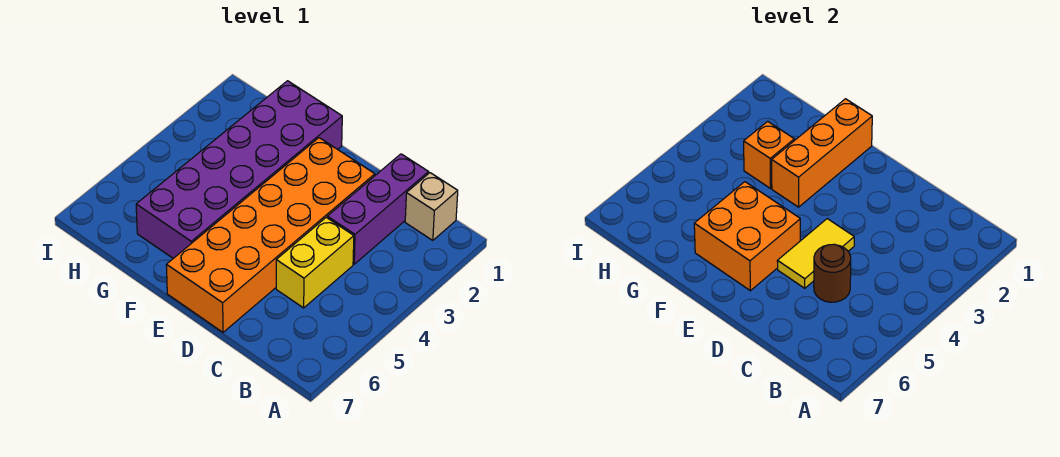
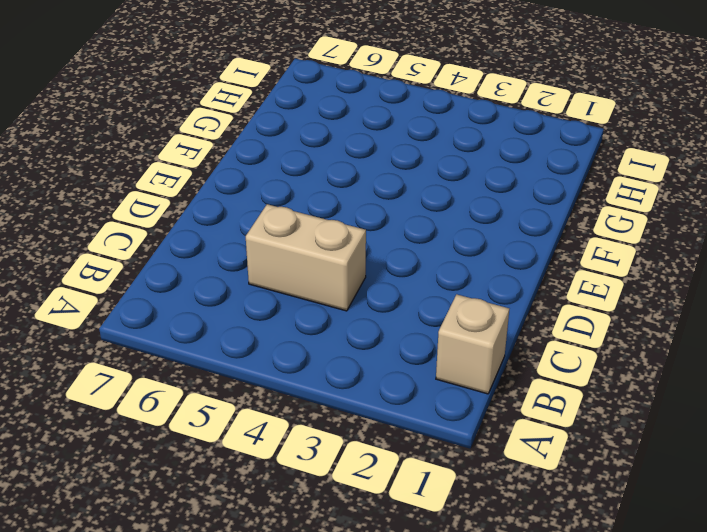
tan brick C4:C5 level 1 -> yellow brick C4:C5 level 1
none -> purple brick C1:C3 level 1
none -> orange brick D2:E7 level 1

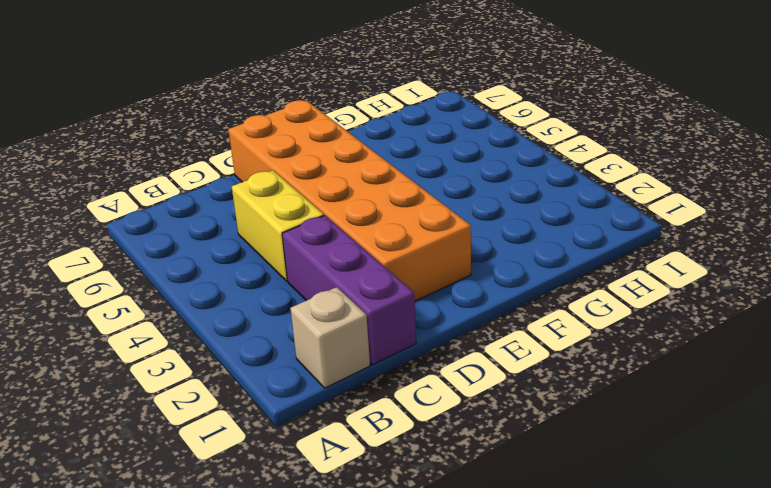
none -> purple brick F1:G6 level 1
none -> brown round brick C5 level 2

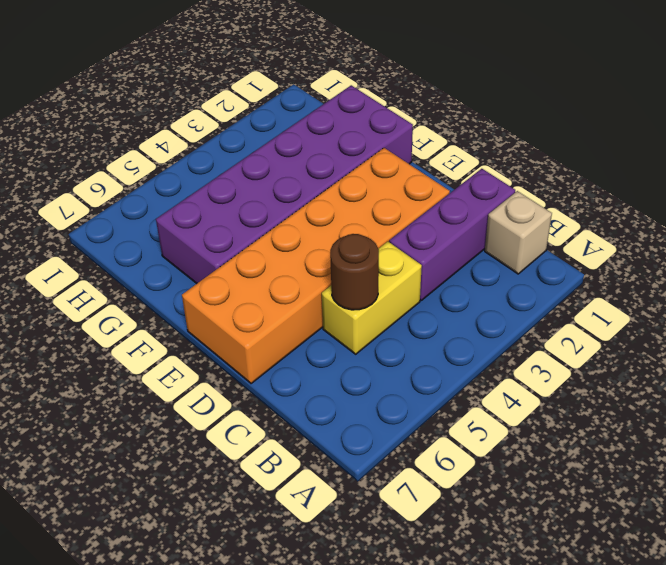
none -> yellow tile D4:D5 level 2
none -> orange brick E5:F6 level 2

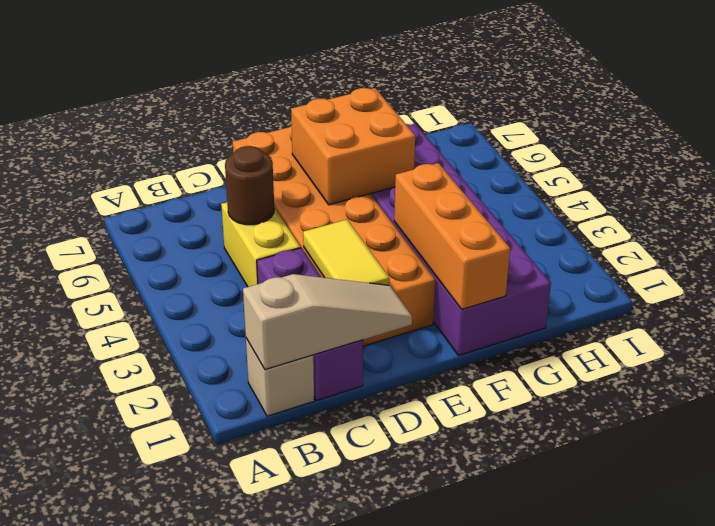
tan slope B1:D1 level 2 top B -> none
yellow tile D2:D3 level 2 -> yellow tile D4:D5 level 2
none -> orange brick G3 level 2

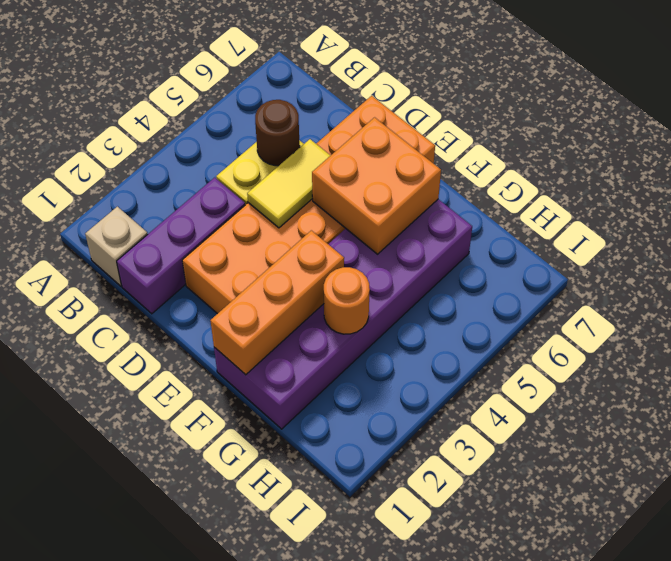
orange round brick G3 level 2 -> orange brick G3 level 2

